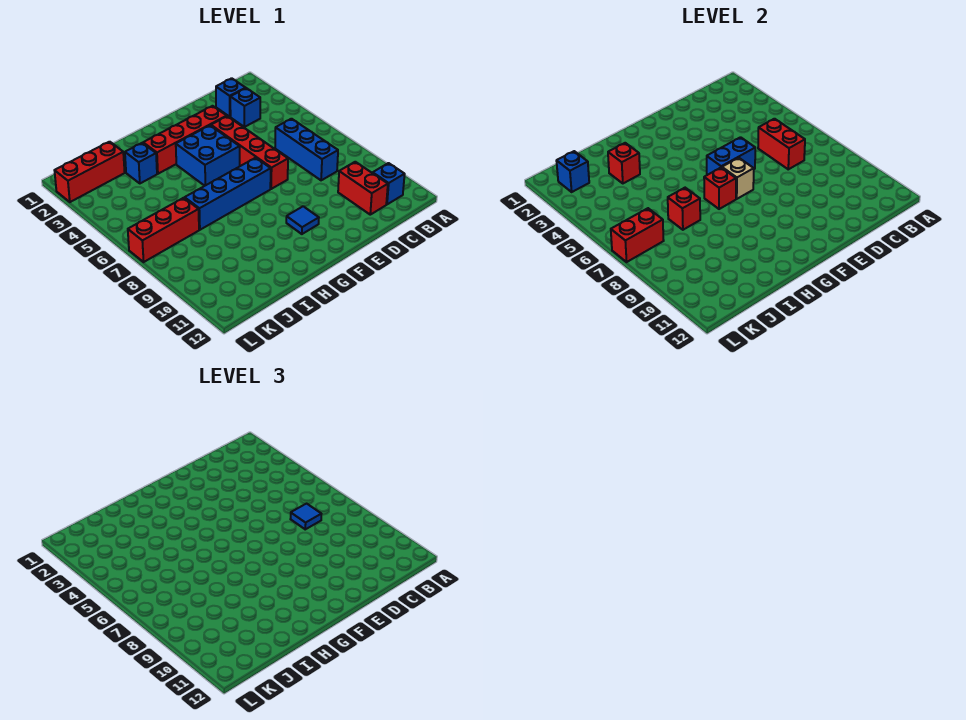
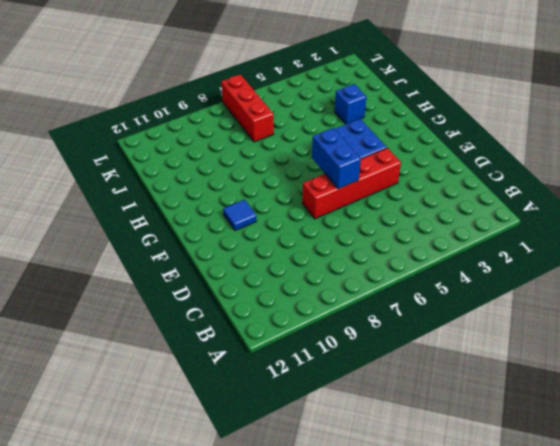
none -> blue brick B11 level 1
none -> blue brick C2 level 1
none -> blue brick C3 level 1

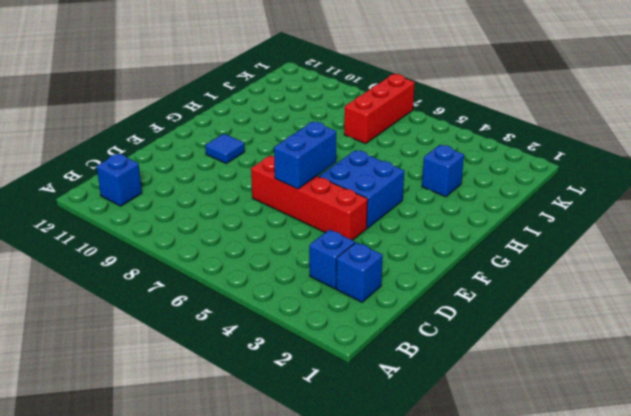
none -> blue brick C6:C8 level 1
none -> red brick C10:C11 level 1
none -> red brick E3:H3 level 1

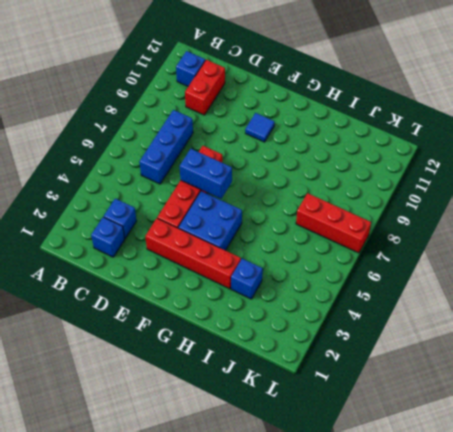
none -> blue brick F7:I7 level 1
none -> red brick J2:L2 level 1
none -> red brick C6:C7 level 2

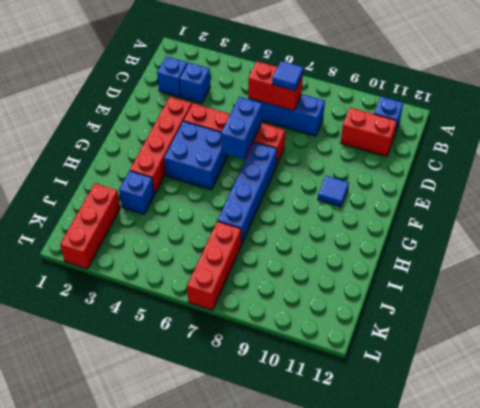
none -> tan brick F7 level 2
none -> red brick G7 level 2
none -> red brick I3 level 2

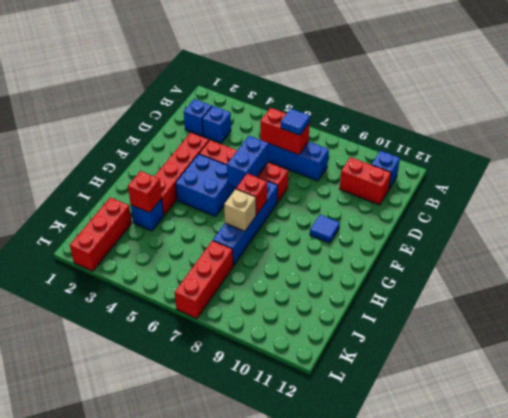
tan brick H7 level 2 -> tan brick F7 level 2
none -> red brick I7 level 2
none -> blue brick K2 level 2
none -> red brick K7:L7 level 2

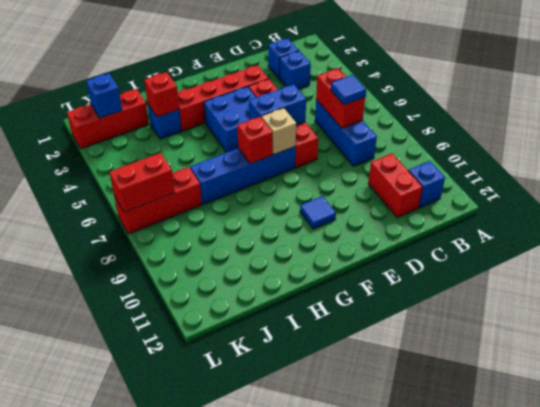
none -> red brick I7 level 2

